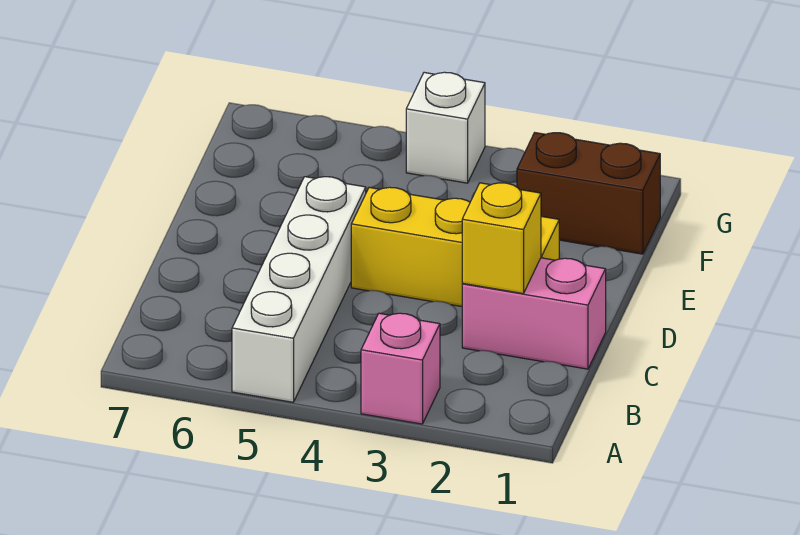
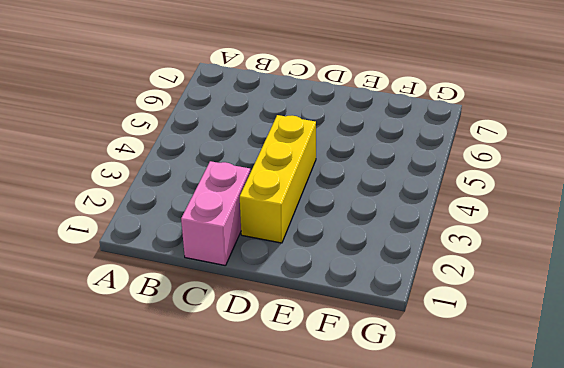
none -> pink brick A3 level 1
none -> white brick A5:D5 level 1

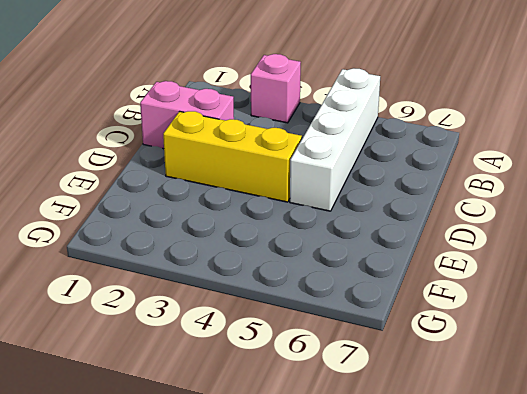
none -> brown brick F1:F2 level 1
none -> white brick G4 level 1

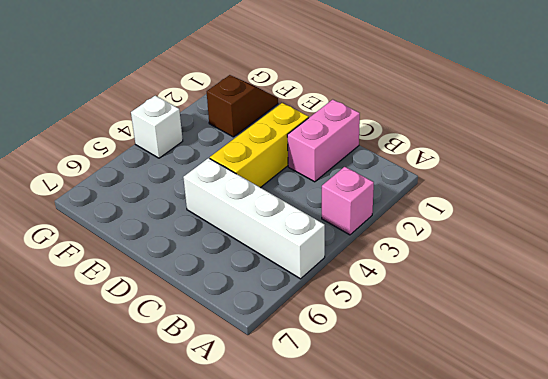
brown slope F1:F2 level 1 top 2 -> brown brick F1:F2 level 1
none -> yellow brick C2 level 2

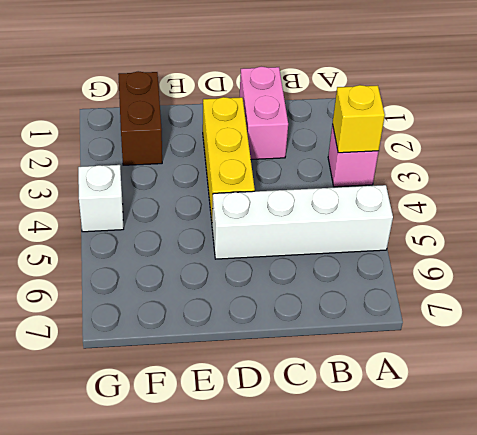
yellow brick A3 level 2 -> yellow brick C2 level 2

